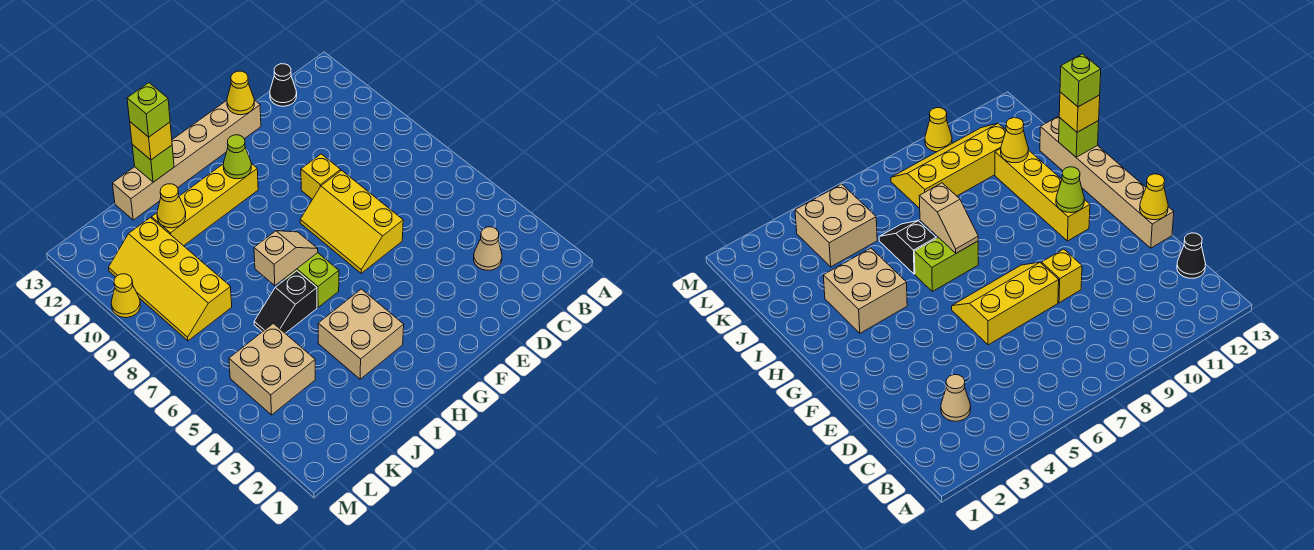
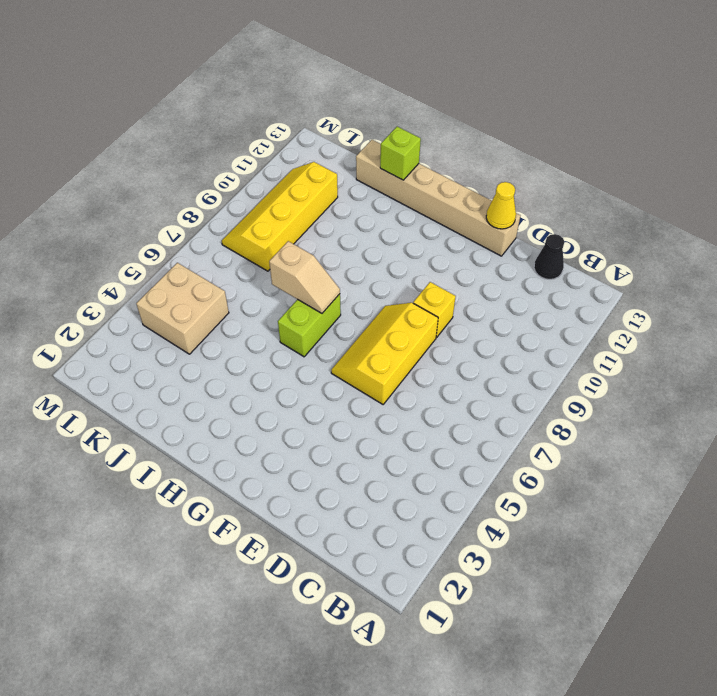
none -> tan cone C3 level 1
none -> yellow brick G11:J11 level 1
none -> tan brick H3:I4 level 1

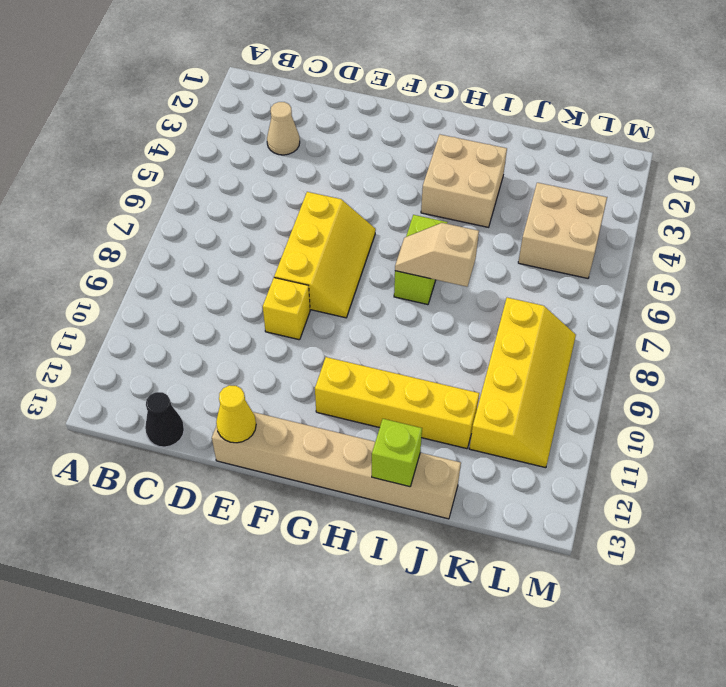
none -> black slope I6:J6 level 1 top I
none -> yellow cone M10 level 1
none -> lime cone G11 level 2

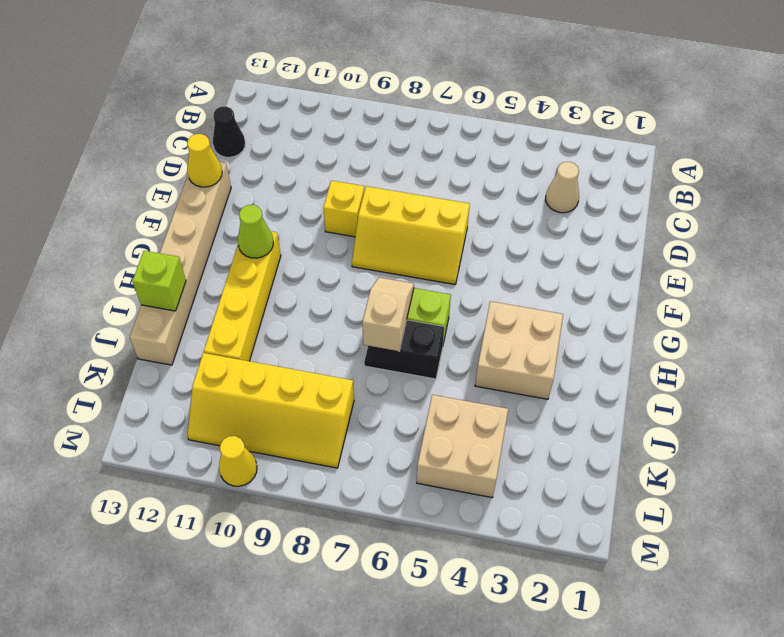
black slope I6:I7 level 1 top 6 -> black slope I6:J6 level 1 top I
none -> yellow cone J11 level 2
none -> yellow brick I13 level 3
none -> lime brick I13 level 4

